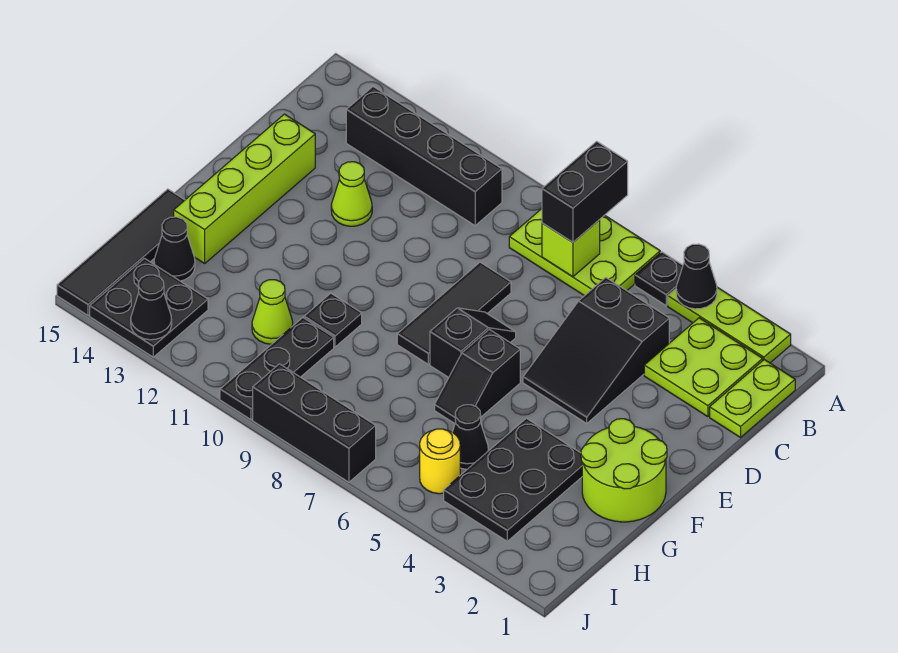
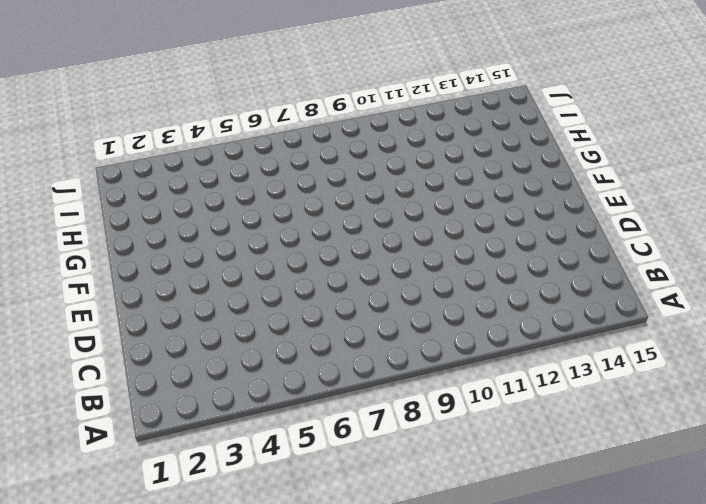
none -> lime plate A2:A4 level 1
none -> black plate A5 level 1
none -> lime plate A6:B8 level 1

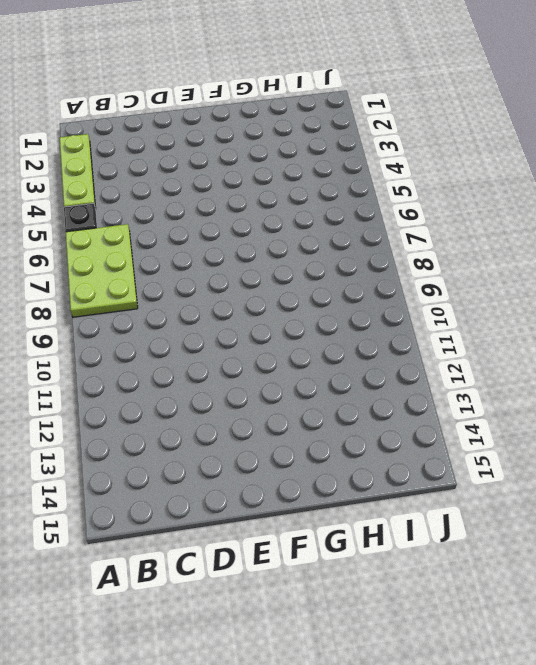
none -> lime plate B1:C1 level 1
none -> lime plate B2:C3 level 1
none -> black brick B10:B13 level 1

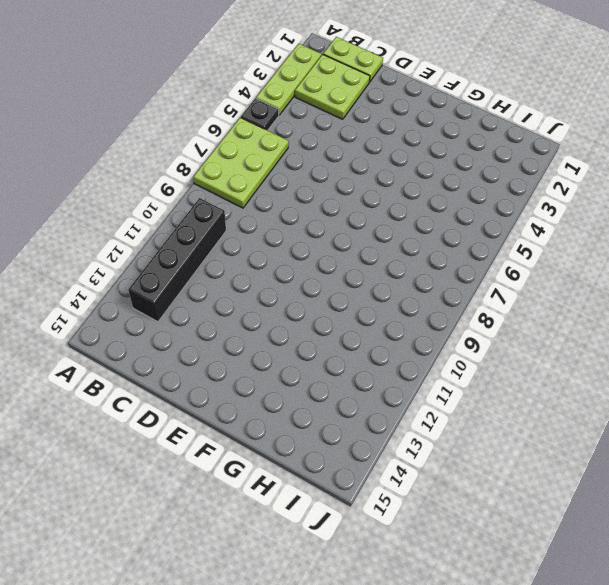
none -> black slope C4:E5 level 1 top C
none -> black tile D8:F8 level 1
none -> lime cone D12 level 1

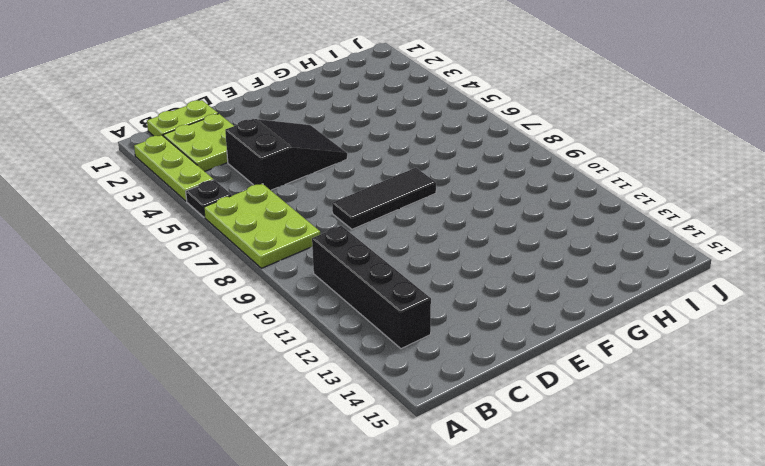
none -> lime cone D12 level 1
none -> lime brick D14:G14 level 1
none -> black slope E7:F7 level 1 top F

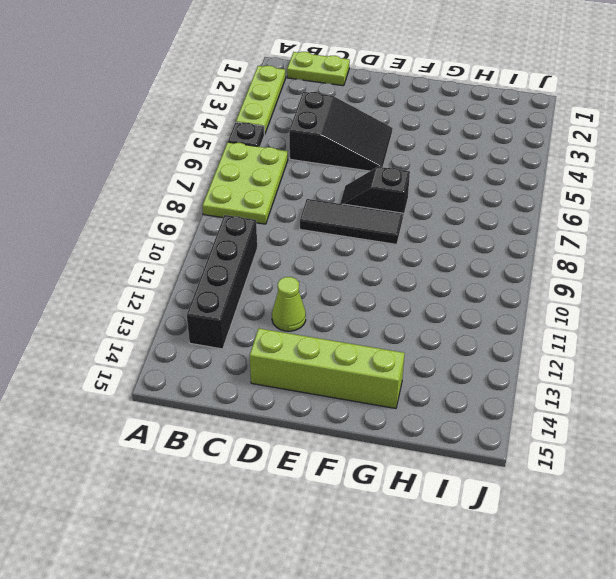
none -> lime plate B2:C3 level 1
none -> lime round brick F1:G2 level 1
none -> black slope F6:G6 level 1 top F

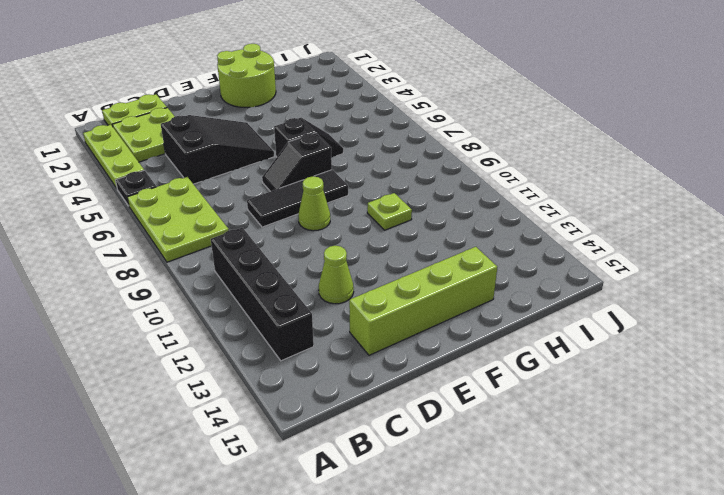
lime cone E9 level 1 -> lime cone H11 level 1
lime plate G10 level 1 -> black plate G10 level 1
none -> black plate G3:I4 level 1
none -> black tile G15:J15 level 1
none -> black cone H5 level 1

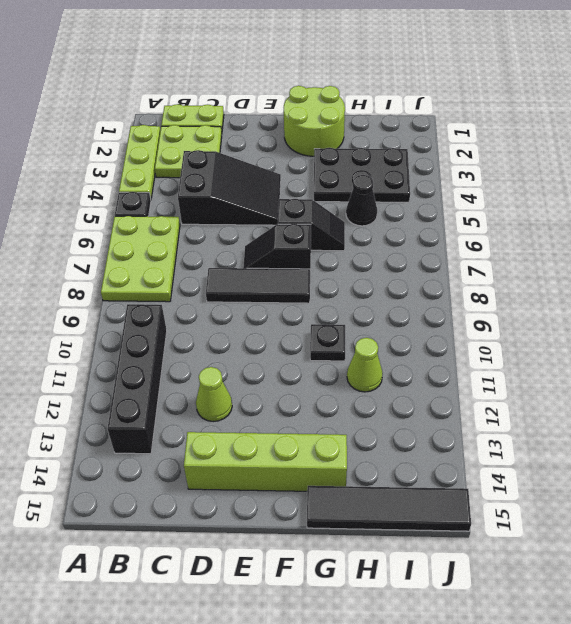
none -> black plate H10:J10 level 1
none -> black cone H14 level 1
none -> yellow round brick I5 level 1

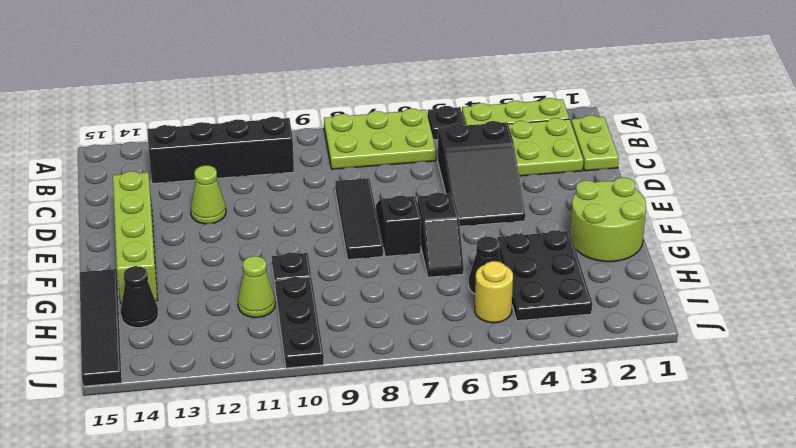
none -> black plate I13:J14 level 1
none -> black brick J7:J9 level 1
none -> black cone A4 level 2

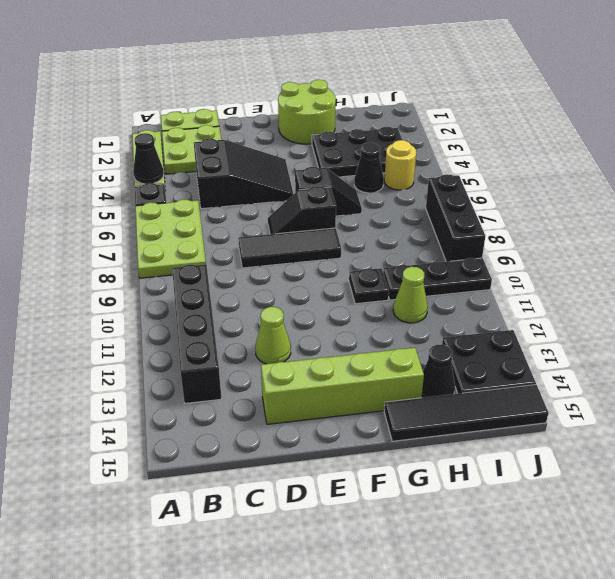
none -> lime brick B7 level 2
none -> black cone J13 level 2
none -> black brick A7:B7 level 3

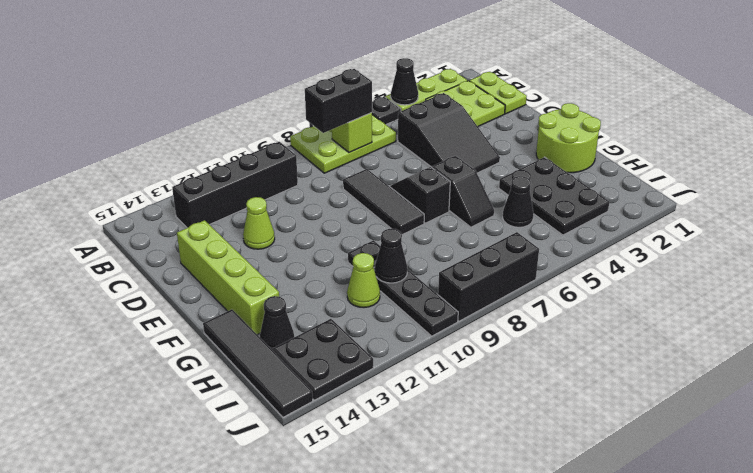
black brick B7:B8 level 3 -> black brick A7:B7 level 3
black cone H10 level 2 -> black cone J13 level 2
none -> yellow round brick I5 level 1

